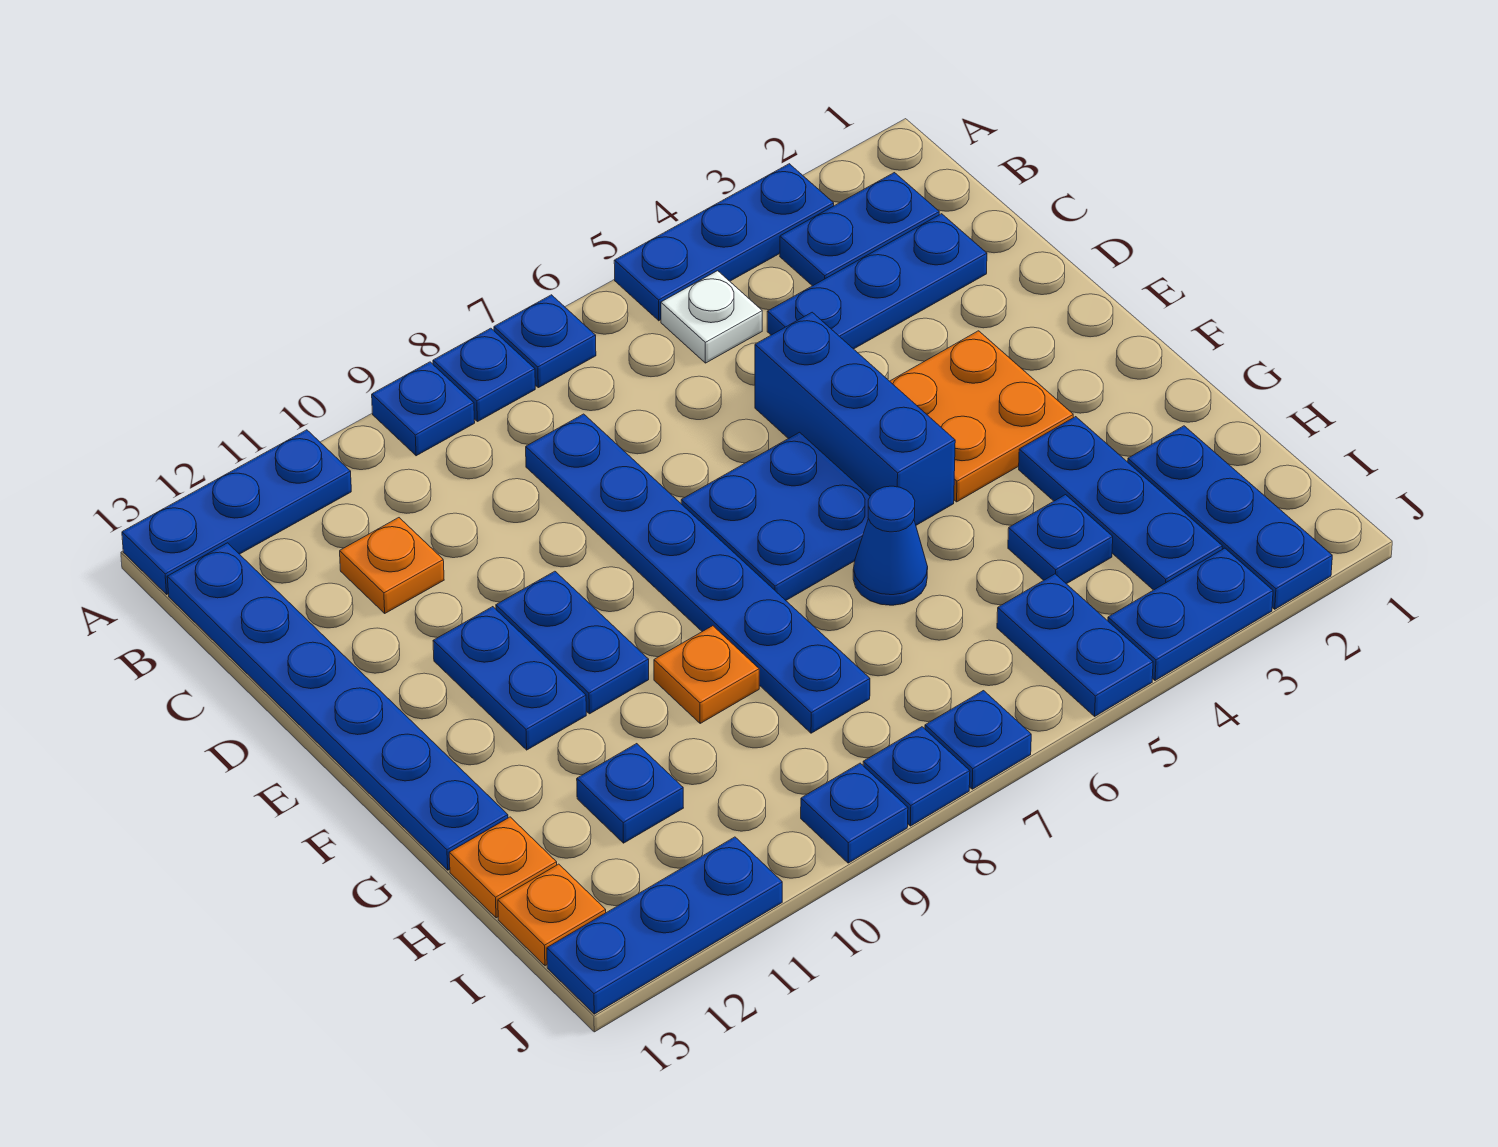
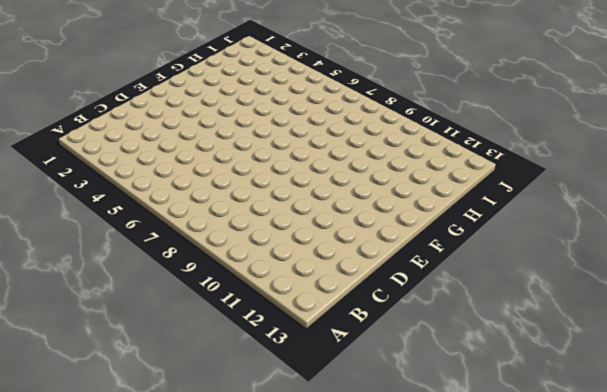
none -> blue plate A3:A5 level 1
none -> blue plate A7 level 1
none -> blue plate A8 level 1
none -> blue plate A9 level 1

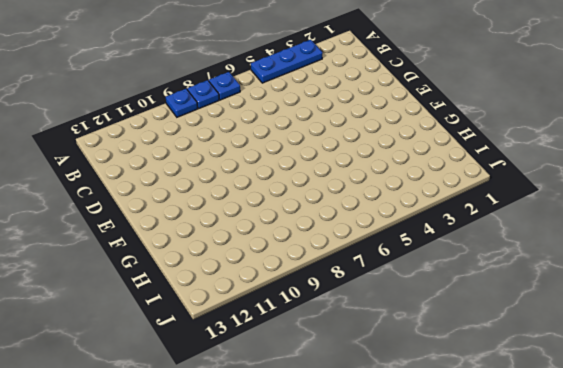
none -> blue plate A11:A13 level 1
none -> blue plate B2:B3 level 1
none -> white plate B5 level 1
none -> blue plate B13:G13 level 1

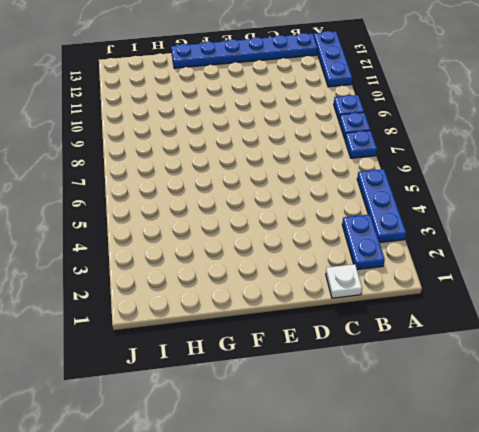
white plate C1 level 1 -> white plate B5 level 1
none -> blue plate C2:C4 level 1
none -> blue plate C8:H8 level 1
none -> orange plate C11 level 1
none -> blue brick D5:F5 level 1

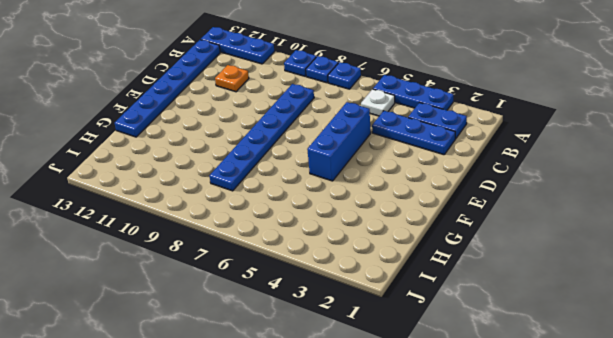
none -> orange plate E3:F4 level 1
none -> blue plate E6:F7 level 1
none -> blue plate E10:F10 level 1
none -> blue plate E11:F11 level 1

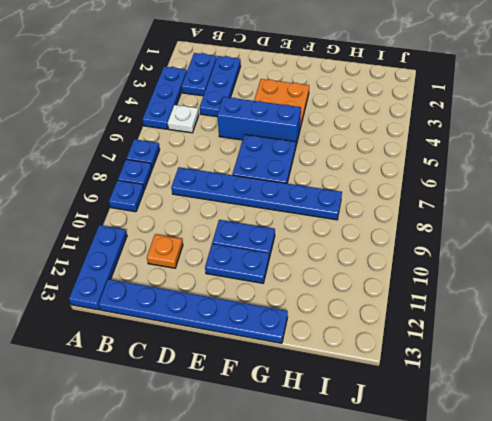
none -> blue plate G3:I3 level 1
none -> blue cone G6 level 1
none -> orange plate G9 level 1
none -> blue plate H2:J2 level 1

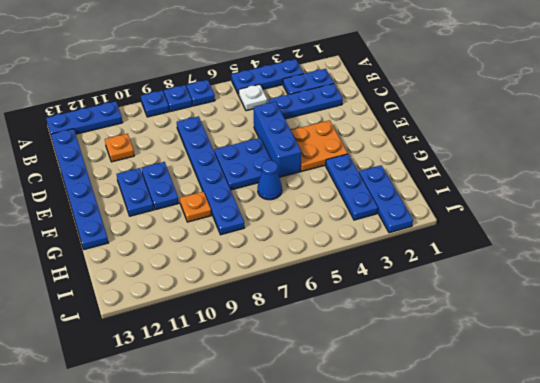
none -> blue plate H4 level 1
none -> blue plate H11 level 1
none -> orange plate H13 level 1
none -> blue plate I5:J5 level 1

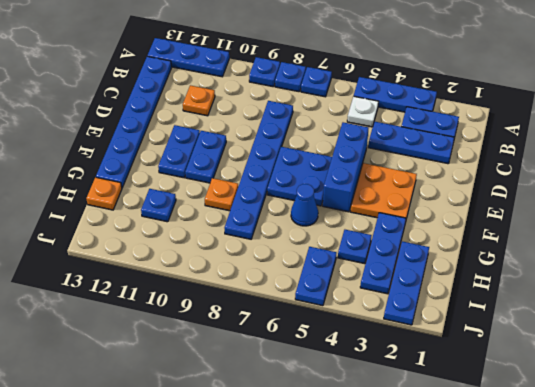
none -> orange plate I13 level 1
none -> blue plate J3:J4 level 1
none -> blue plate J7 level 1
none -> blue plate J8 level 1

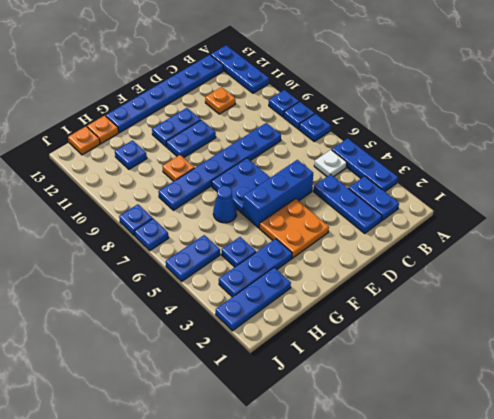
none -> blue plate J3:J4 level 1
none -> blue plate J9 level 1
none -> blue plate J11:J13 level 1

